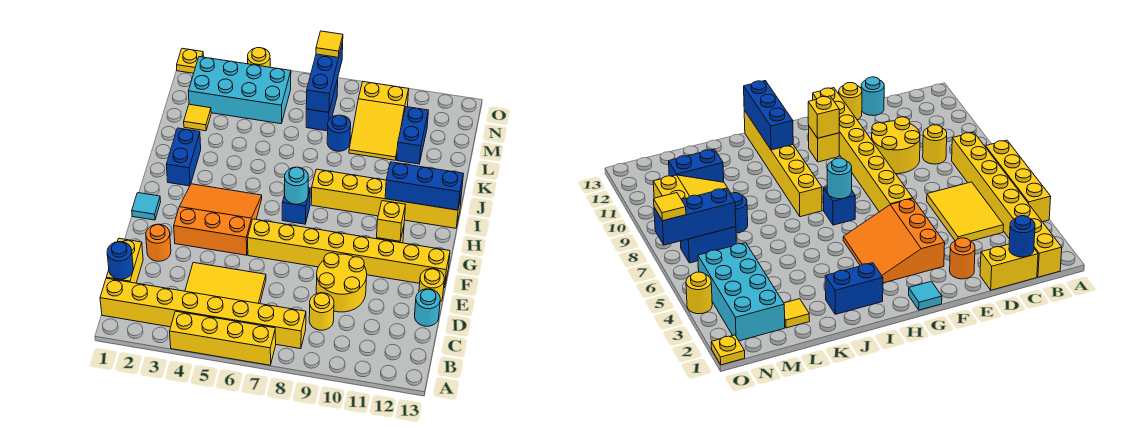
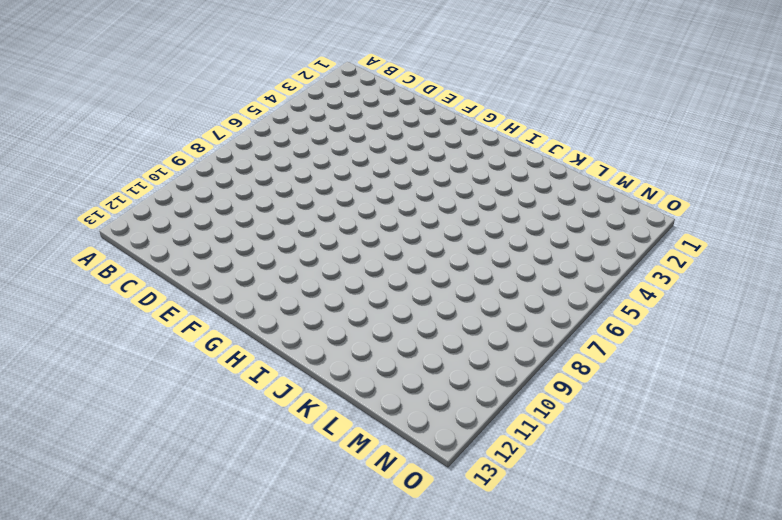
none -> yellow brick A4:A7 level 1
none -> yellow brick B1:B8 level 1
none -> yellow brick C1:D1 level 1
none -> yellow tile C4:D6 level 1

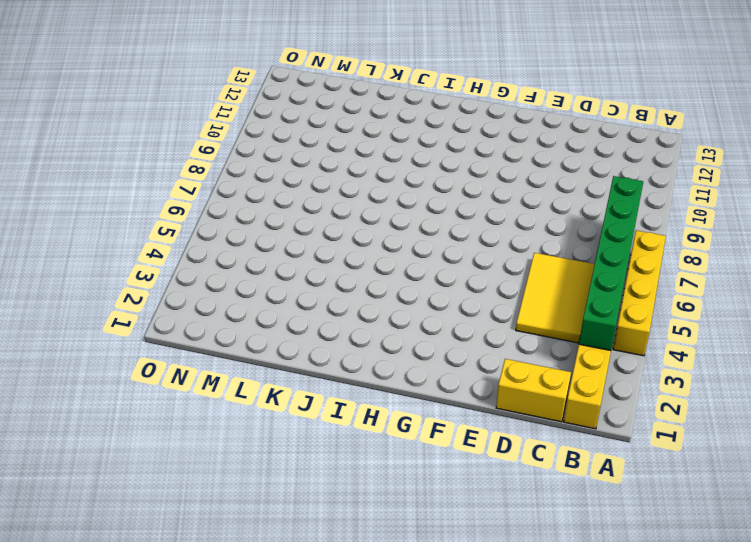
green brick B3:B8 level 2 -> none
none -> yellow round brick C9 level 1
none -> yellow round brick D9:E10 level 1
none -> cyan round brick D13 level 1
none -> orange round brick E2 level 1

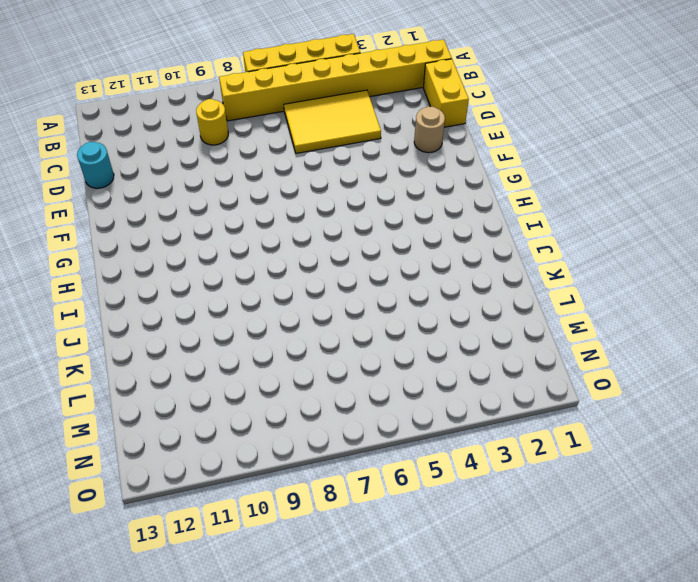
tan round brick E2 level 1 -> orange round brick E2 level 1
none -> yellow round brick D9:E10 level 1
none -> yellow round brick E13 level 1
none -> orange slope F3:H5 level 1 top F
none -> yellow brick F6:F13 level 1

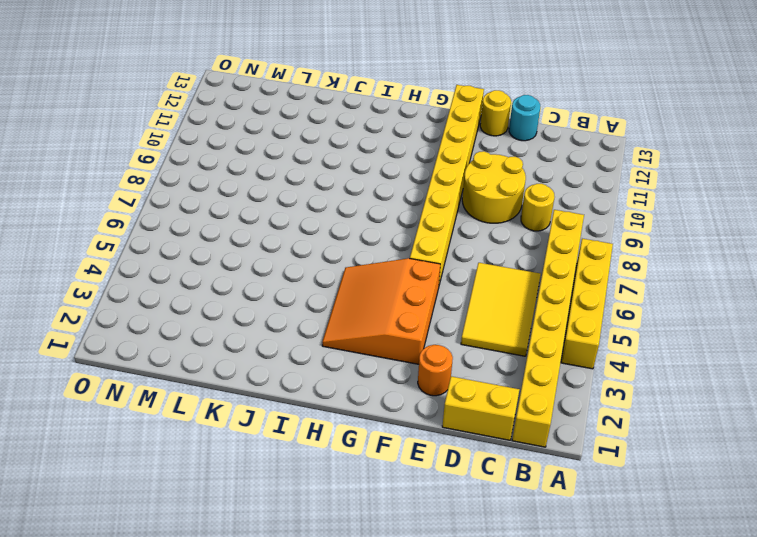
none -> cyan tile G1 level 1
none -> yellow brick G11 level 1
none -> blue brick H7 level 1
none -> blue brick I2:J2 level 1

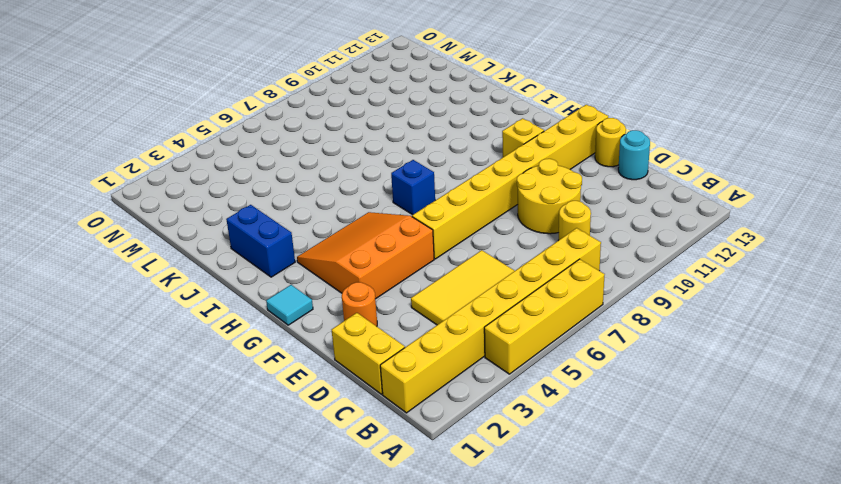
none -> yellow brick I8:I13 level 1
none -> yellow tile L2 level 1
none -> blue round brick L8 level 1
none -> yellow slope L9:N10 level 1 top N

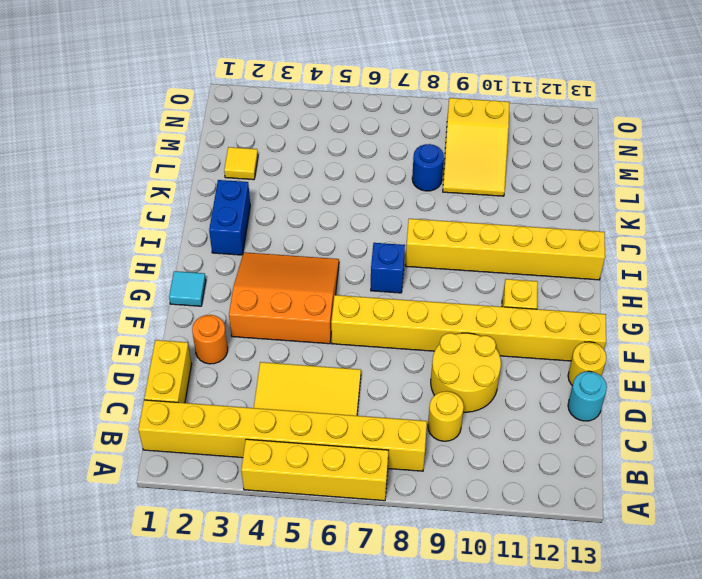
none -> blue brick L11:M11 level 1
none -> cyan brick M2:N5 level 1
none -> blue brick M7:N7 level 1
none -> yellow plate O1 level 1

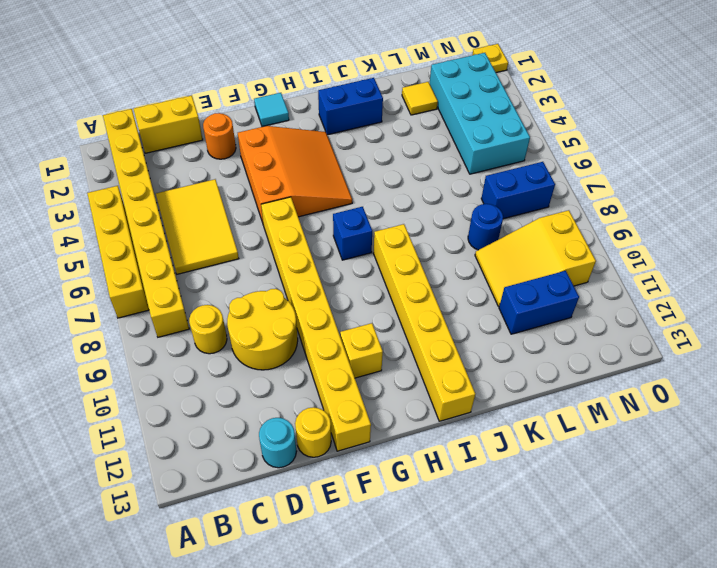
none -> yellow round brick O4 level 1
none -> blue round brick C1 level 2
none -> yellow brick G11 level 2
none -> cyan round brick H7 level 2

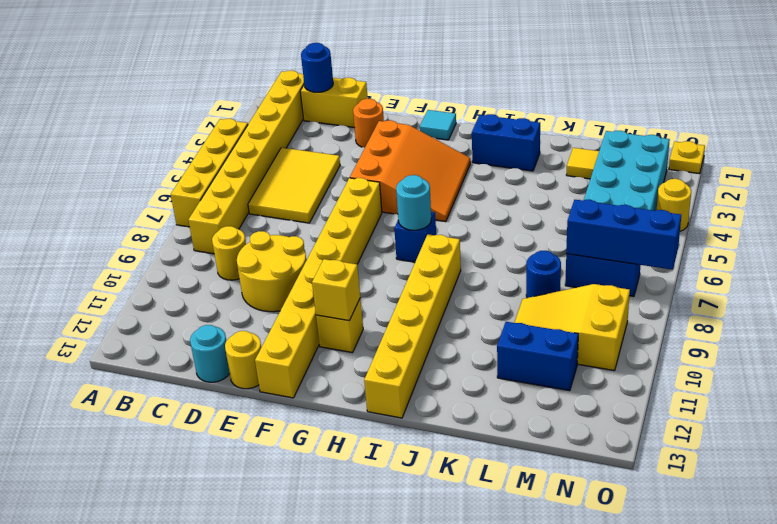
none -> blue brick I11:I13 level 2
none -> yellow tile O7 level 3

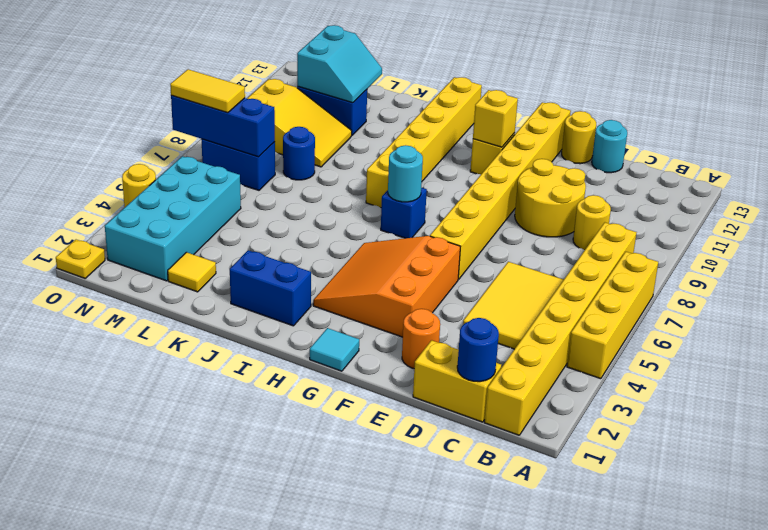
cyan slope L11:M12 level 2 top M -> none
yellow tile N7:O7 level 3 -> yellow tile O7 level 3
none -> blue brick I11:I13 level 2

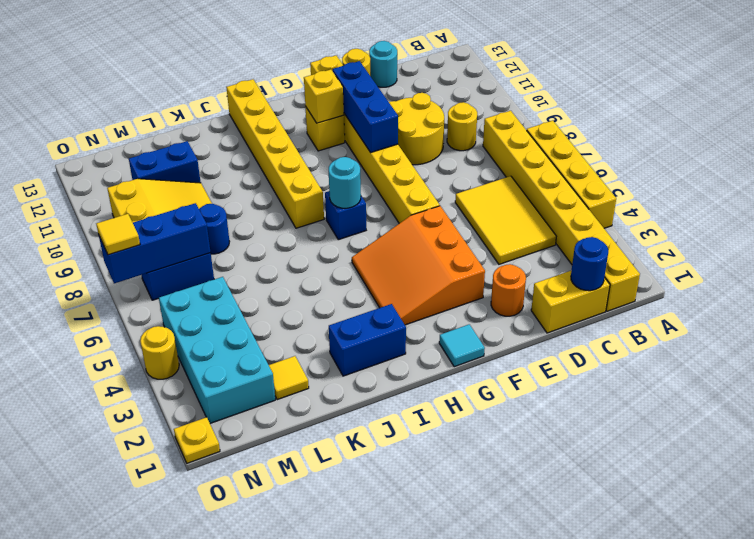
blue brick F9:F11 level 2 -> blue brick I11:I13 level 2

